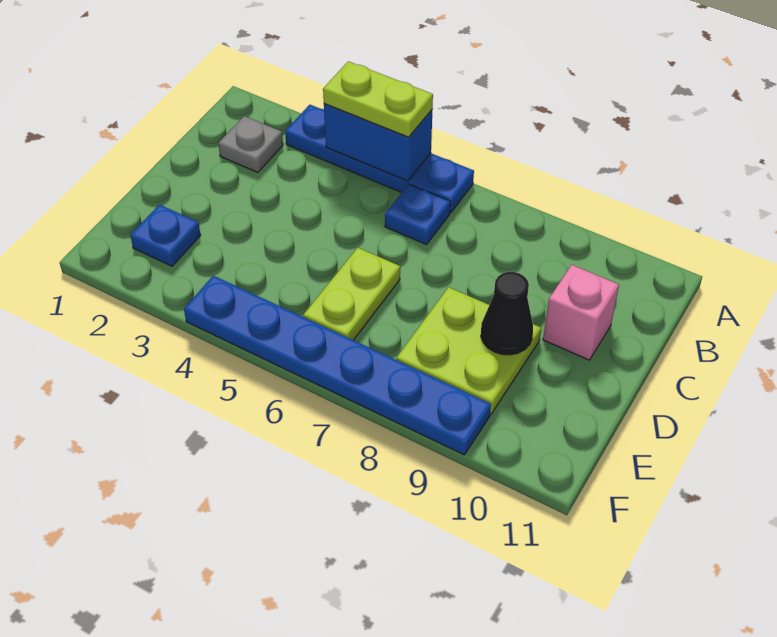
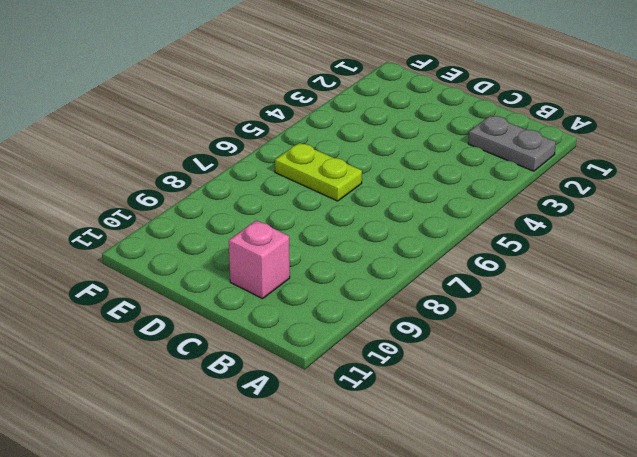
grey plate A2:B2 level 1 -> grey plate B2 level 1
none -> blue plate A3:A6 level 1
none -> blue plate B6 level 1

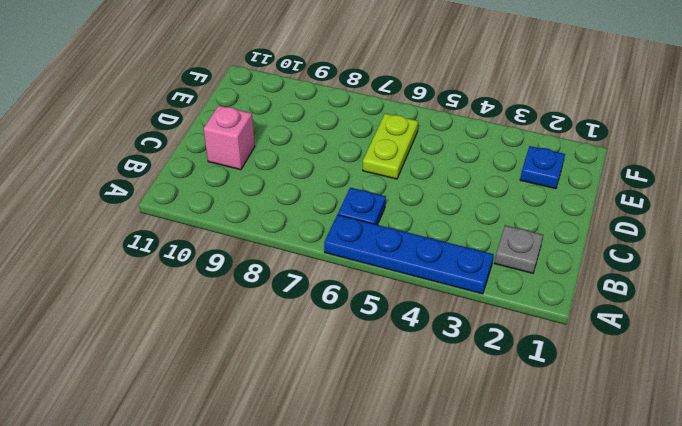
none -> lime plate D8:E9 level 1
none -> blue plate F4:F9 level 1

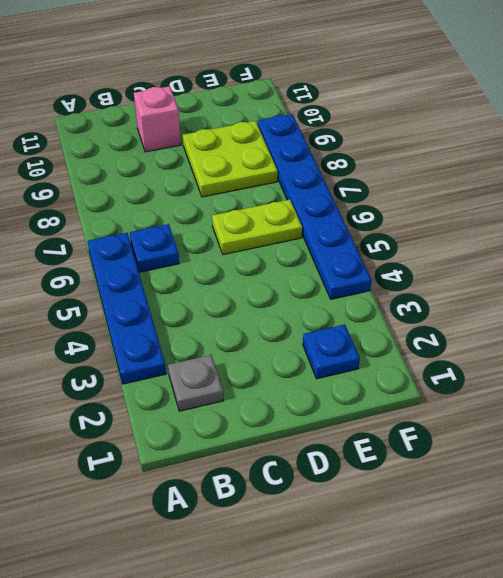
none -> blue brick A4:A5 level 2
none -> black cone D9 level 2

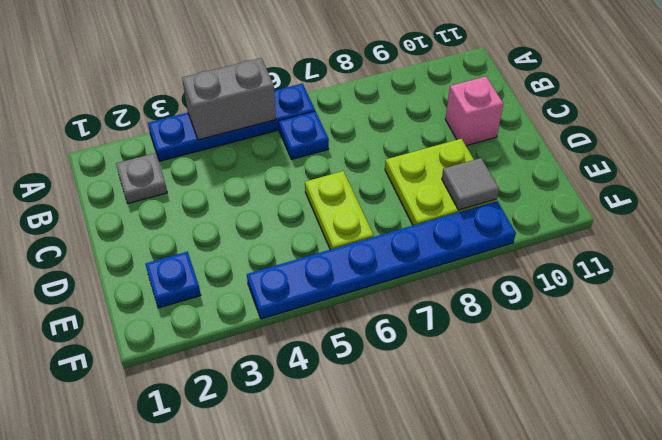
grey brick A4:A5 level 2 -> blue brick A4:A5 level 2
grey tile E9 level 2 -> none
none -> black cone D9 level 2
none -> lime plate A4:A5 level 3

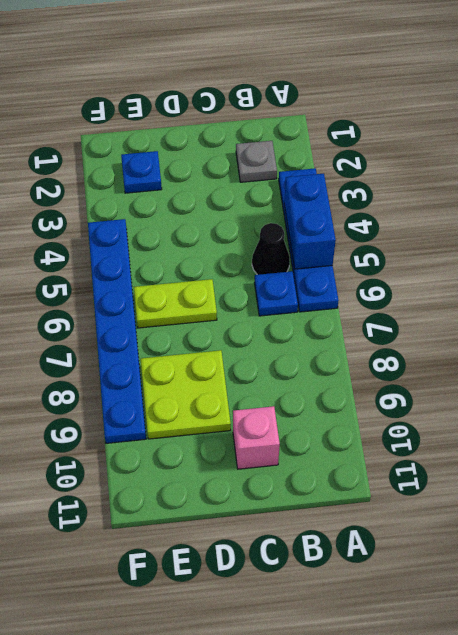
black cone B5 level 1 -> black cone D9 level 2
none -> lime plate A4:A5 level 3

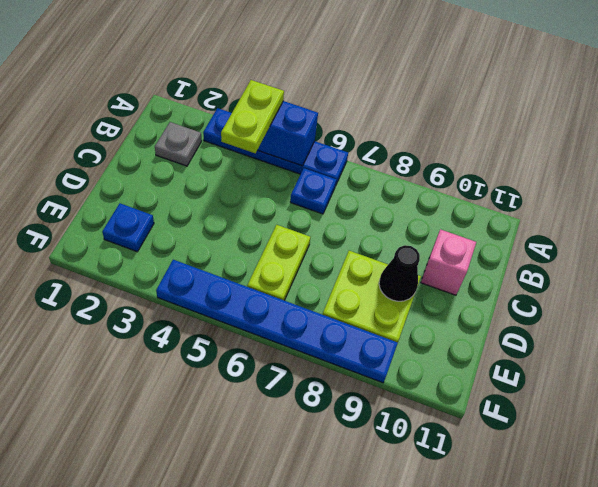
lime plate A4:B4 level 3 -> lime plate A4:A5 level 3

